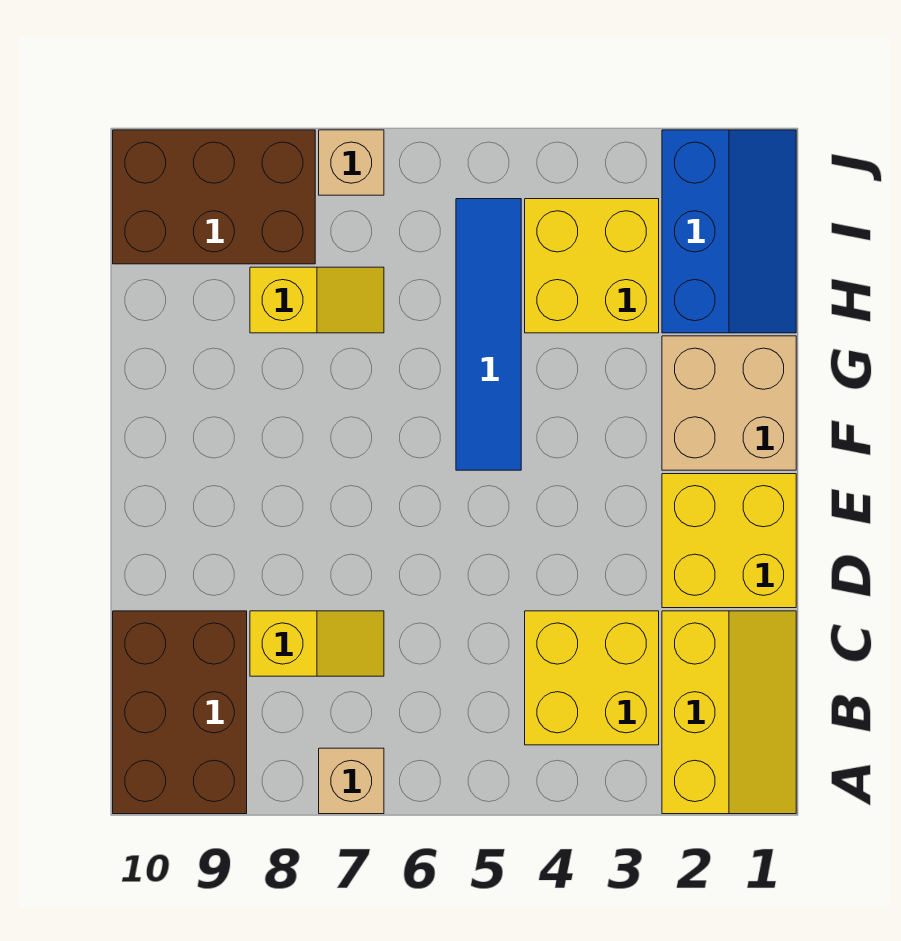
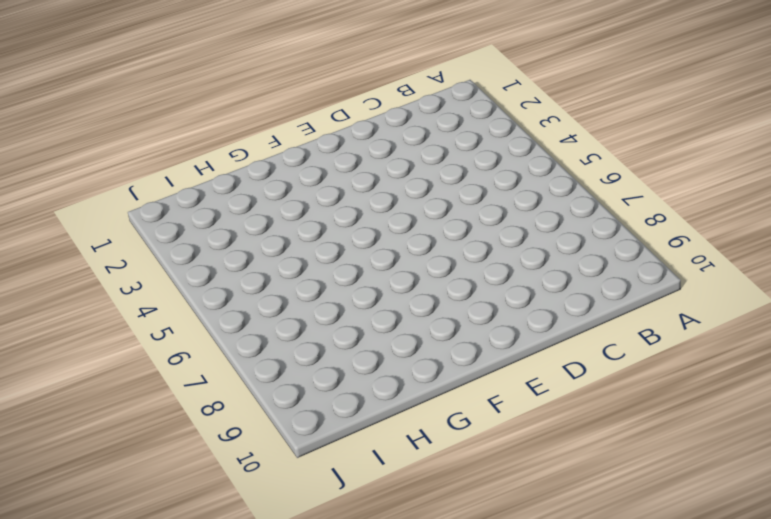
none -> yellow slope A1:C2 level 1 top 2
none -> tan brick A7 level 1
none -> brown brick A9:C10 level 1

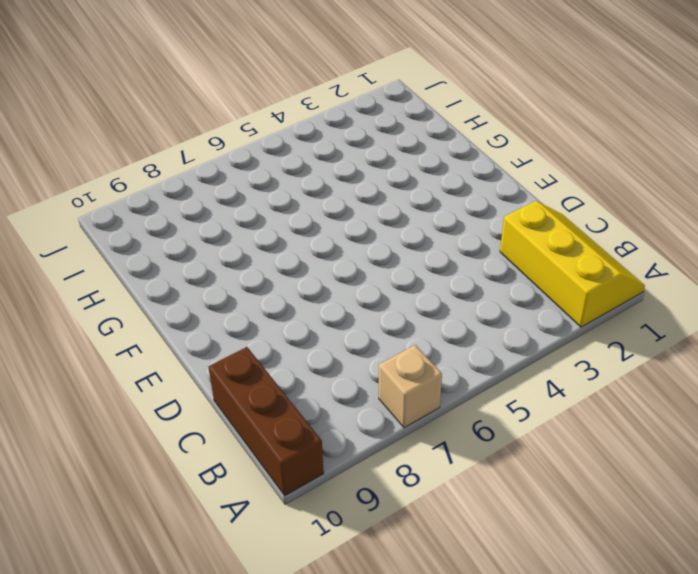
brown brick A10:C10 level 1 -> brown brick A9:C10 level 1
none -> yellow brick B3:C4 level 1
none -> yellow slope C7:C8 level 1 top 8
none -> yellow brick D1:E2 level 1

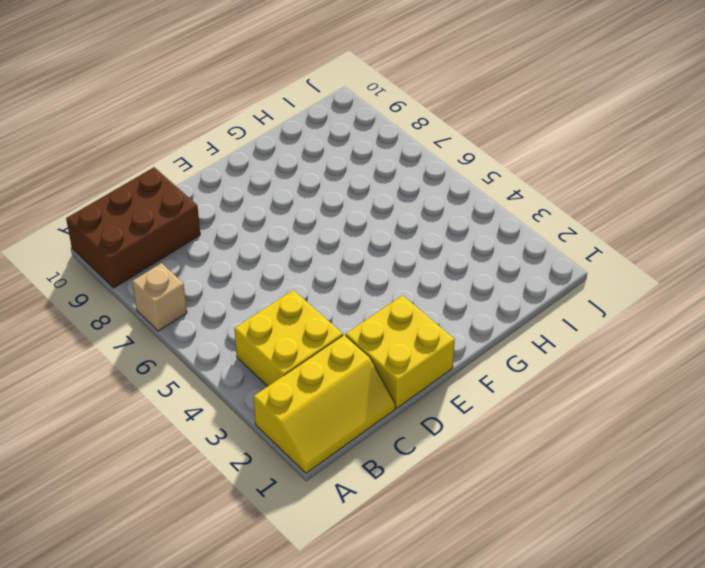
none -> yellow slope C7:C8 level 1 top 8
none -> tan brick F1:G2 level 1
none -> blue tile F5:I5 level 1

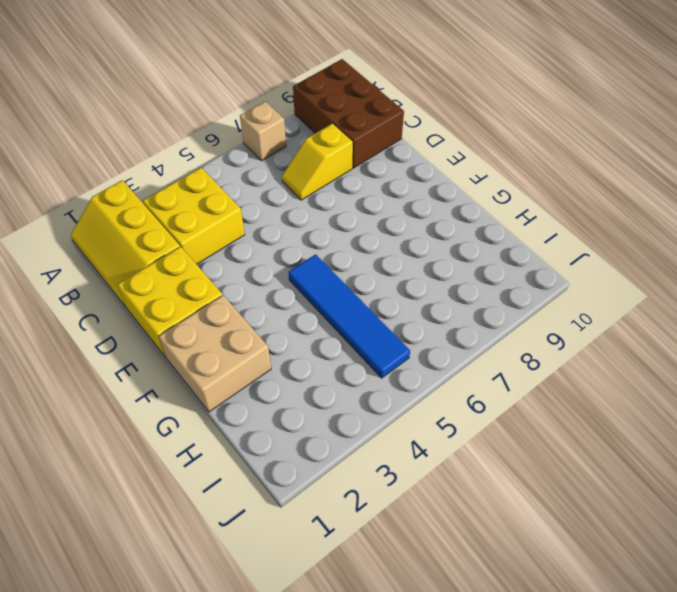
none -> blue slope H1:J2 level 1 top 2
none -> yellow brick H3:I4 level 1
none -> yellow slope H7:H8 level 1 top 8

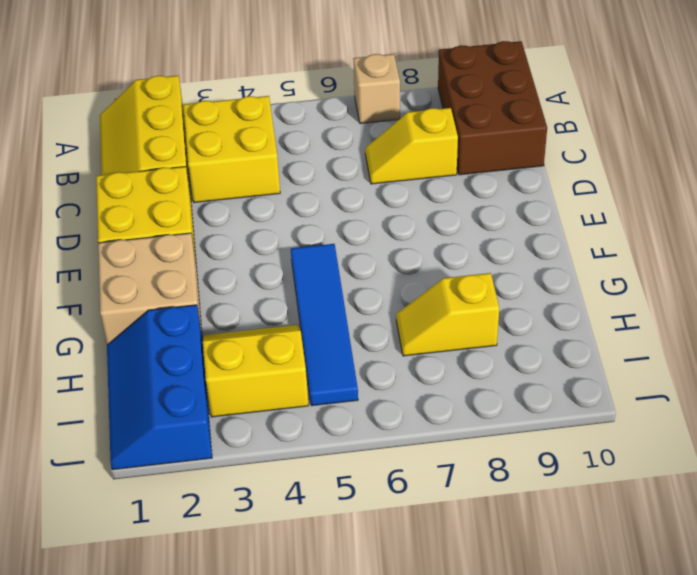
yellow slope H3:I4 level 1 top I -> yellow brick H3:I4 level 1
none -> brown brick I8:J10 level 1
none -> tan brick J7 level 1

